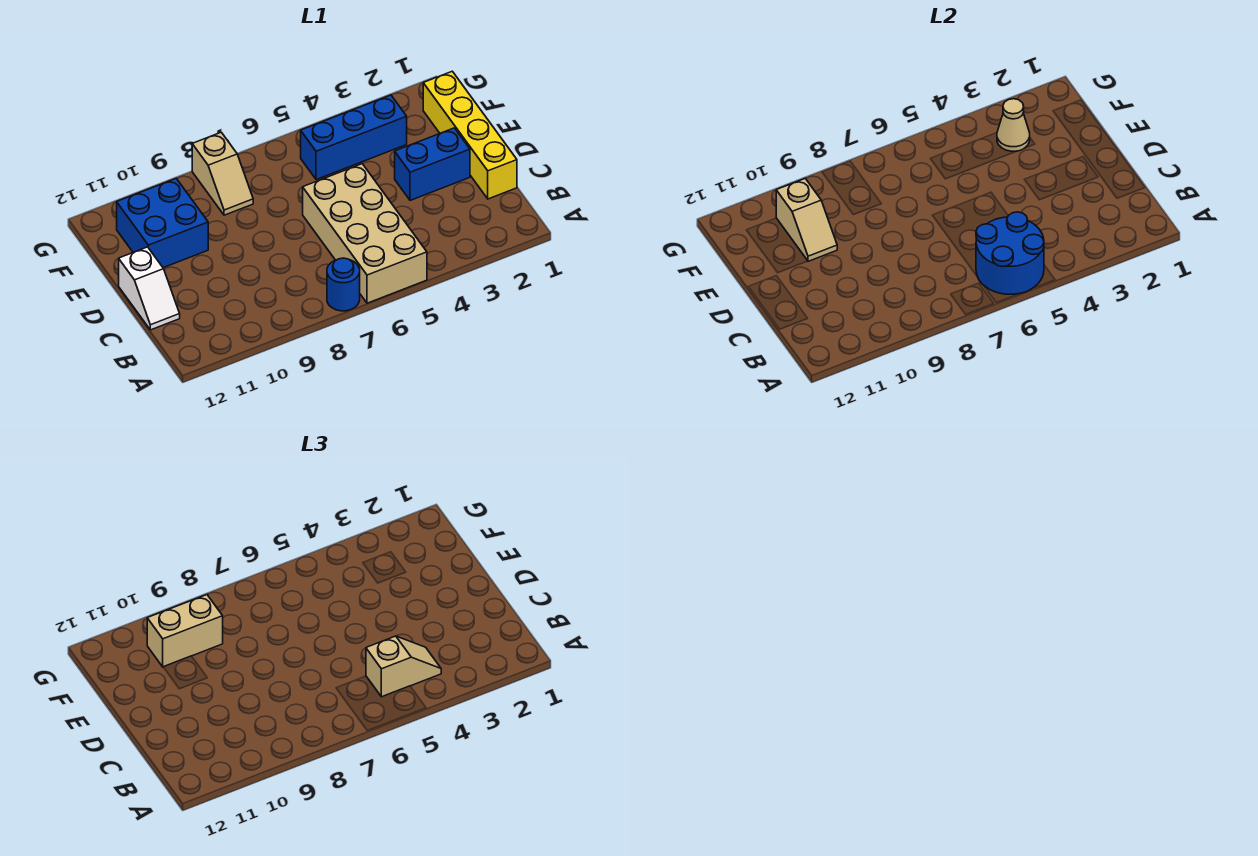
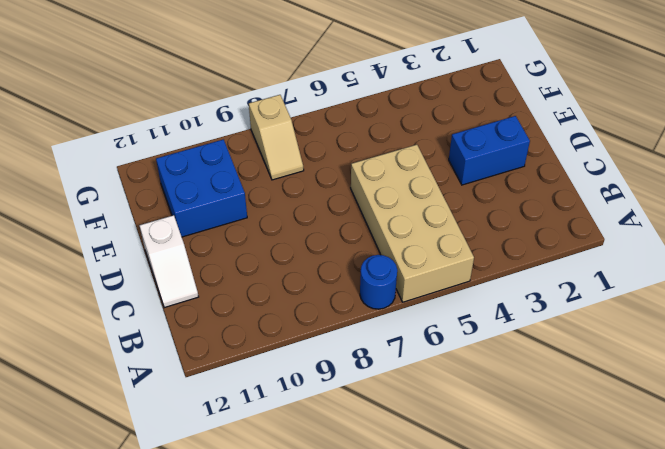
none -> yellow brick C1:F1 level 1
none -> blue brick F3:F5 level 1
none -> blue round brick A5:B6 level 2

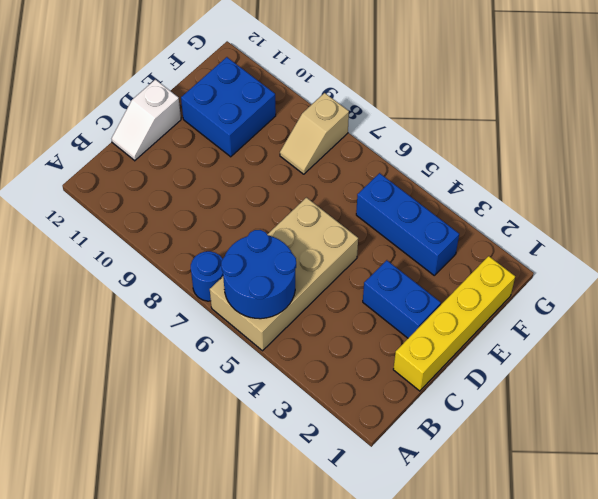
none -> tan slope E10:F10 level 2 top F
none -> tan cone F3 level 2
none -> tan slope B4:B5 level 3 top 5

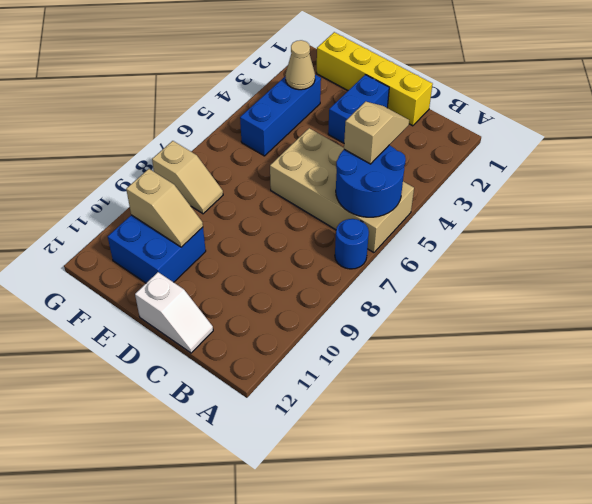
none -> tan brick F9:F10 level 3

